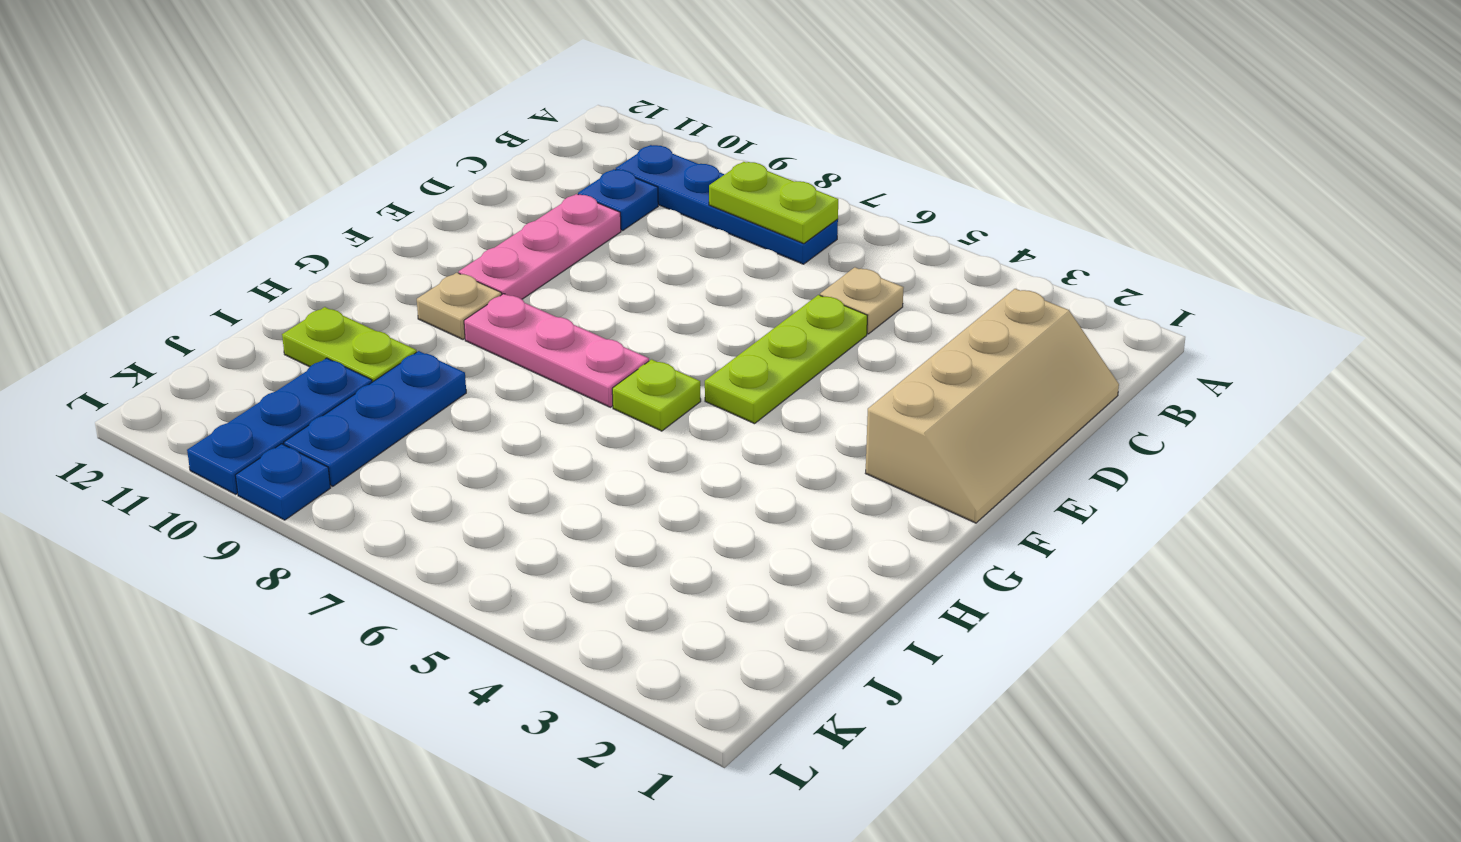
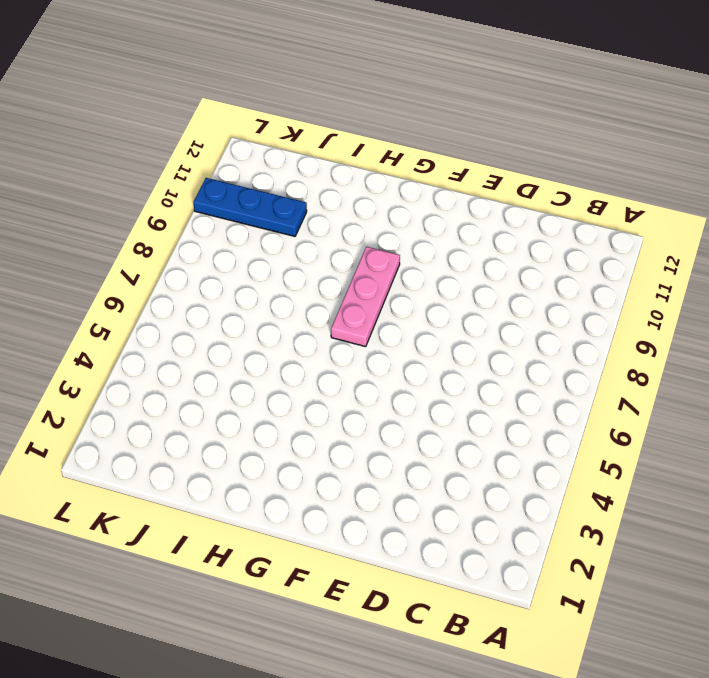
none -> blue plate B7:B10 level 1
none -> tan slope C1:F2 level 1 top 2
none -> tan plate C5 level 1

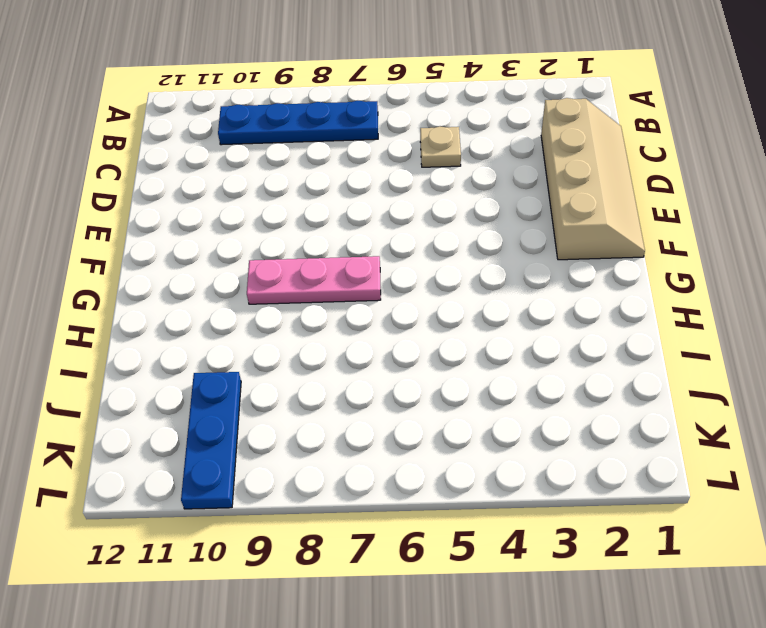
none -> blue plate C10 level 1
none -> lime plate D5:F5 level 1
none -> pink plate D10:F10 level 1

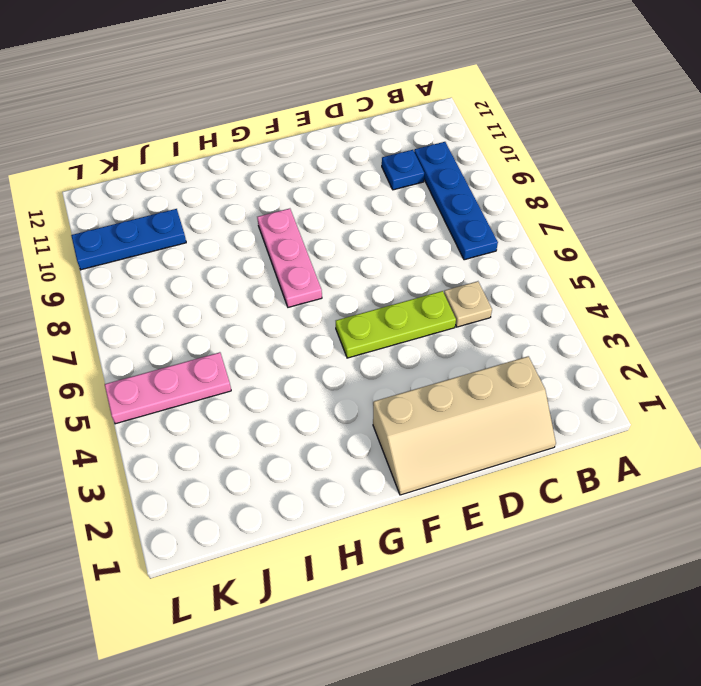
pink plate J5:L5 level 1 -> pink plate D10:F10 level 1
none -> lime plate G6 level 1
none -> tan plate G10 level 1
none -> blue plate I9:K9 level 1

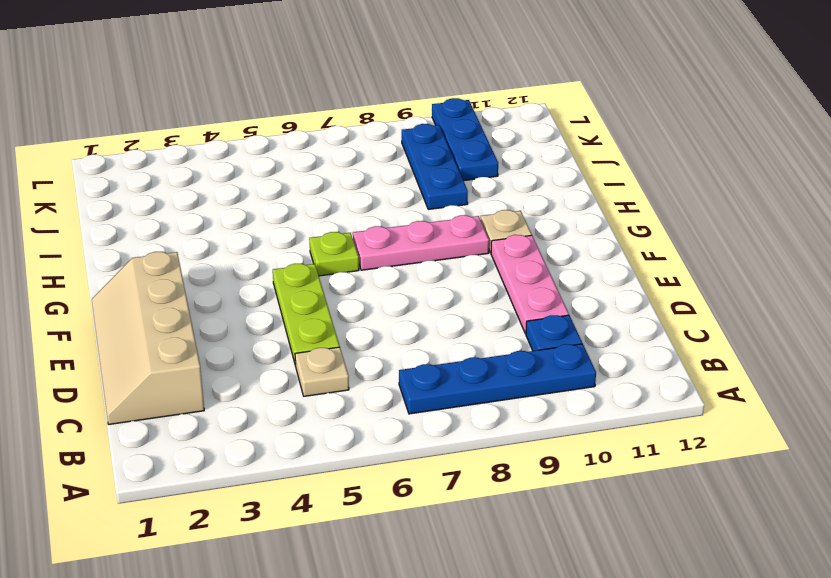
none -> lime plate I10:I11 level 1
none -> blue plate L9 level 1
none -> lime plate B7:B8 level 2

